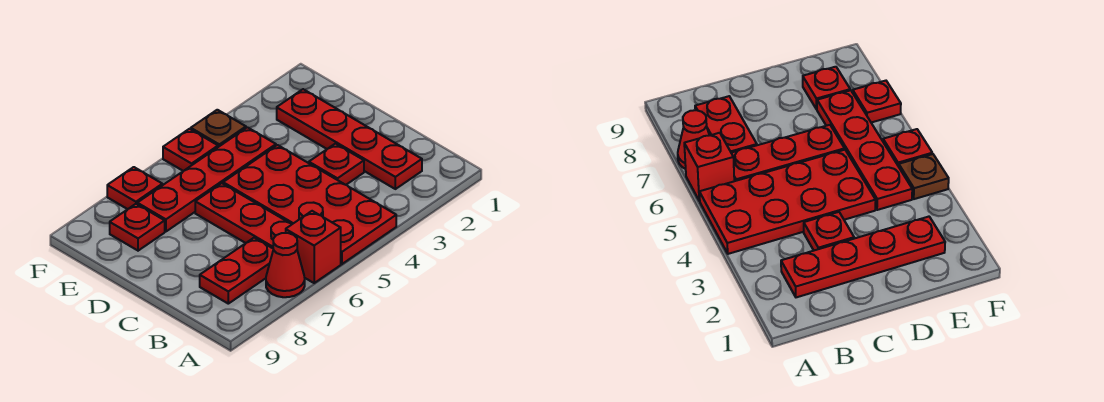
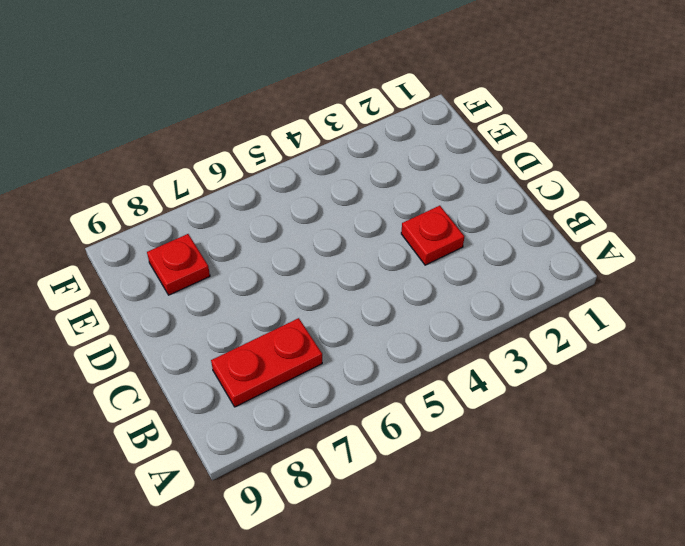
none -> red plate A4:D5 level 1
none -> red brick A6 level 1
none -> red cone A7 level 1

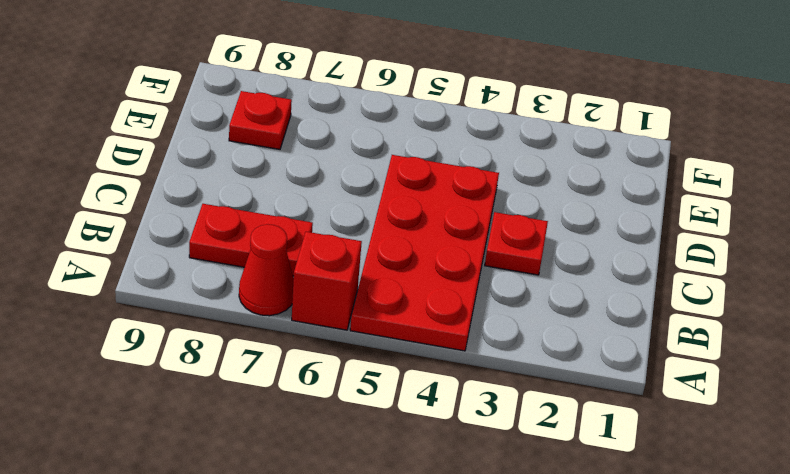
none -> red plate B2:E2 level 1
none -> red plate B6:D6 level 1
none -> red plate E4:E7 level 1

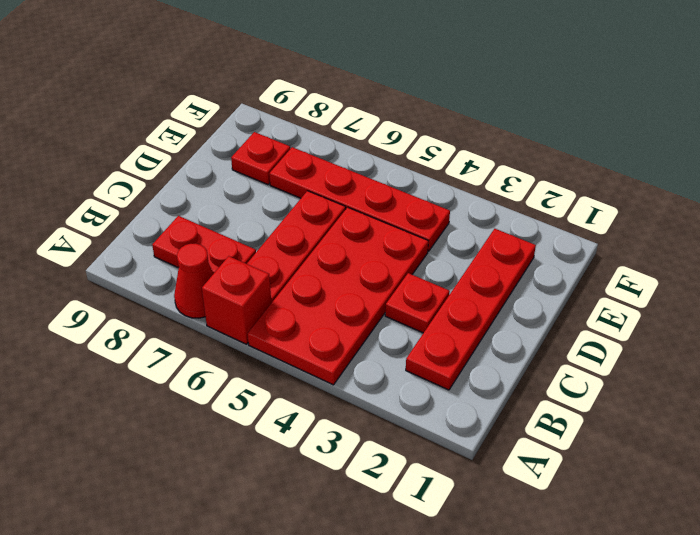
none -> brown plate F4 level 1
none -> red plate F5 level 1
none -> red plate F7 level 1

